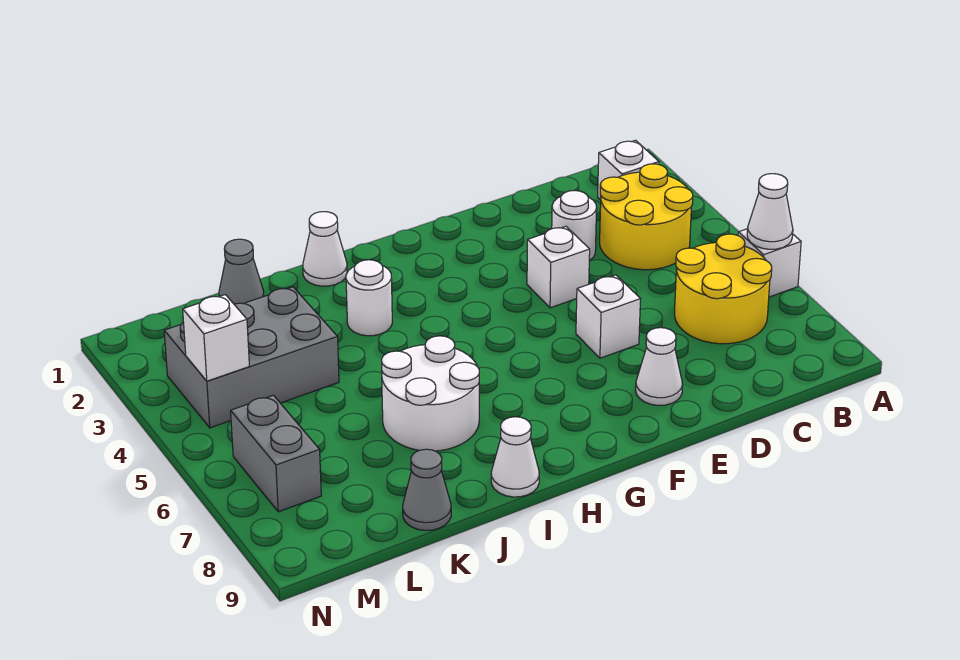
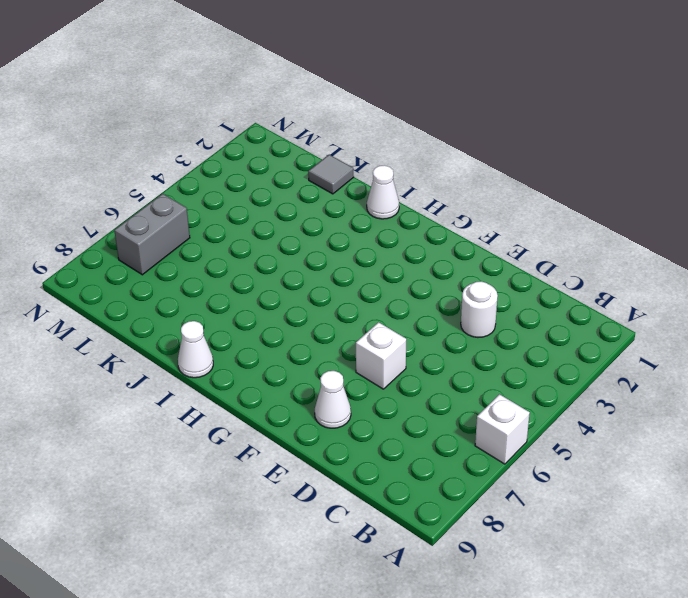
grey tile K1 level 1 -> grey cone K1 level 1
none -> white brick B2 level 1
none -> yellow round brick B3:C4 level 1
none -> yellow round brick B6:C7 level 1

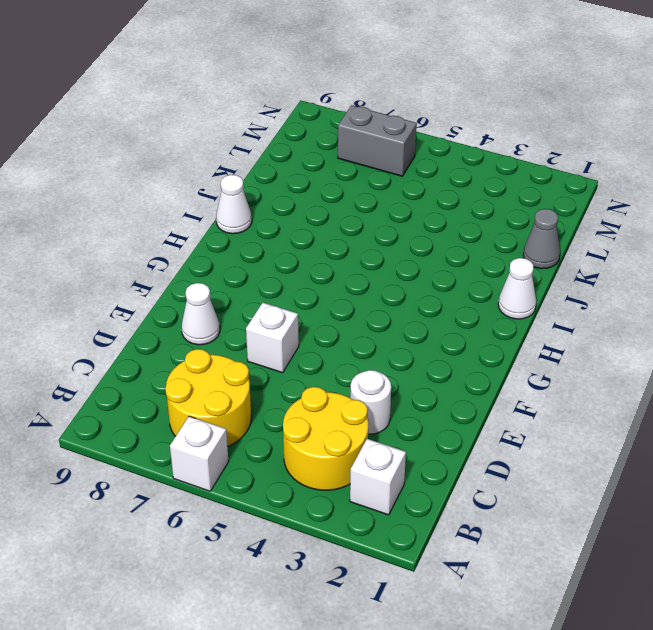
none -> white brick E4 level 1
none -> white round brick I3 level 1
none -> white round brick I6:J7 level 1

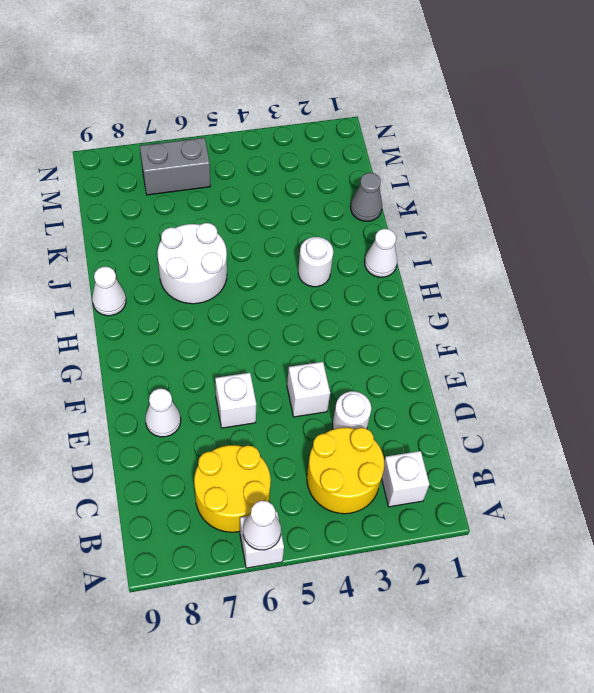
none -> grey brick K3:M4 level 1
none -> grey cone K9 level 1
none -> white brick M4 level 2

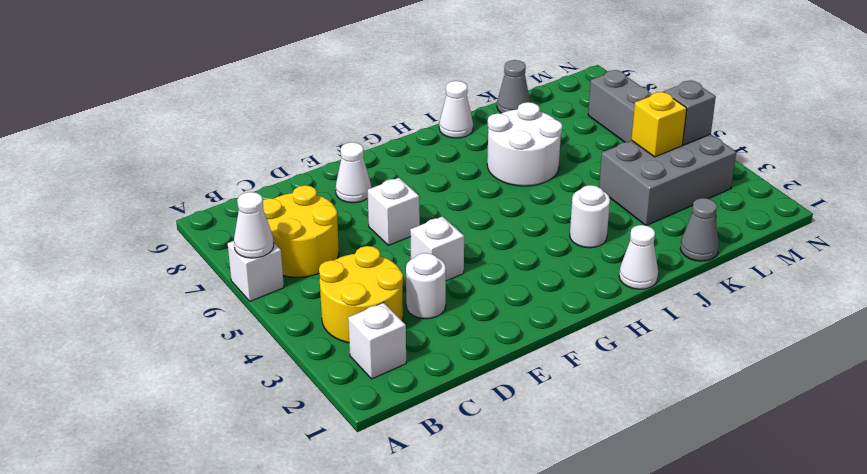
yellow brick L4 level 2 -> none
grey brick M4 level 2 -> white brick M4 level 2

